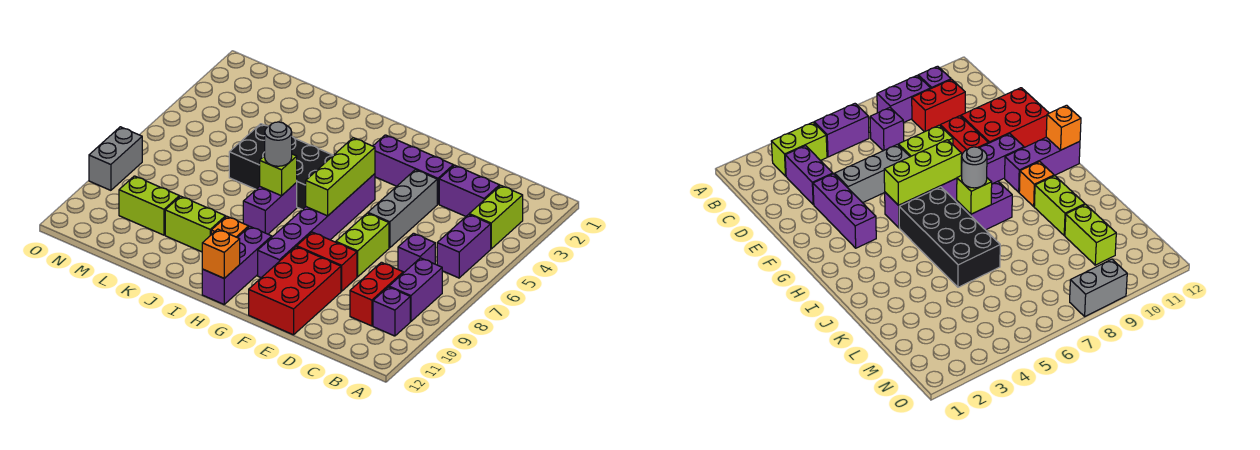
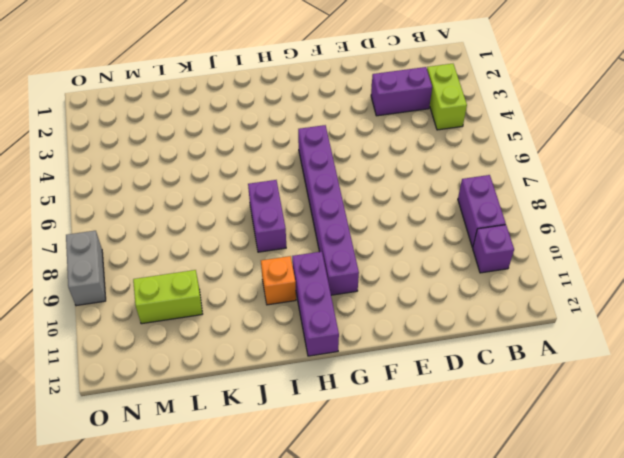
none -> purple brick B5:B6 level 1
none -> purple brick C7 level 1
none -> red brick C9:C10 level 1

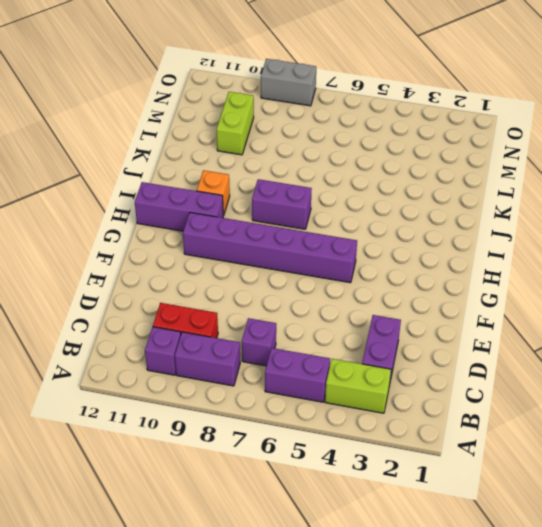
none -> purple brick E3:G3 level 1
none -> grey brick E4:E6 level 1
none -> lime brick E7:E8 level 1

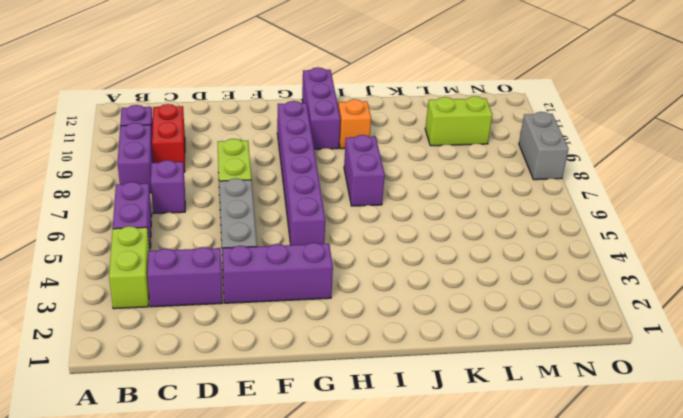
none -> red brick E9:F9 level 1
none -> red brick E10:F12 level 1
none -> black brick H5:K6 level 1

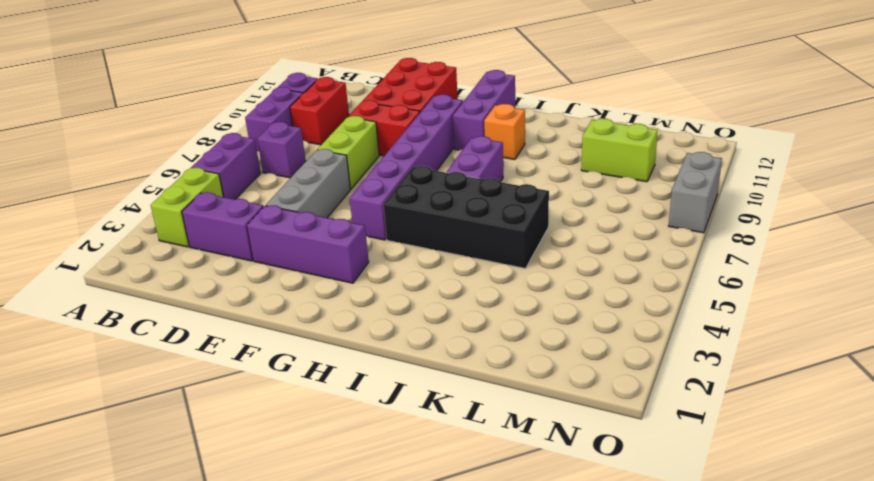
none -> lime brick J10:K10 level 1
none -> lime brick G5:G7 level 2
none -> orange brick H12 level 2

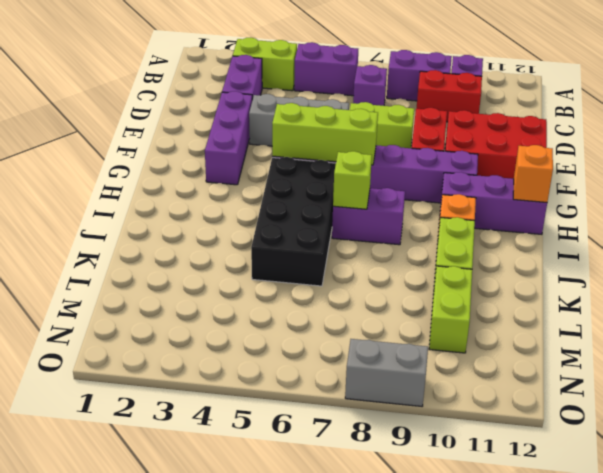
none -> grey round brick I7 level 3

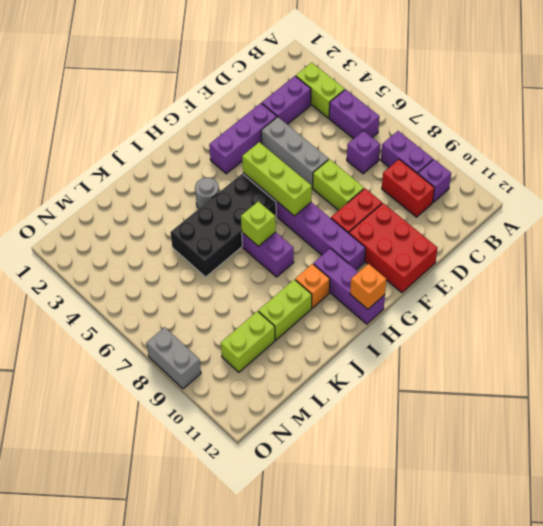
grey round brick I4 level 1 -> grey round brick I7 level 3

